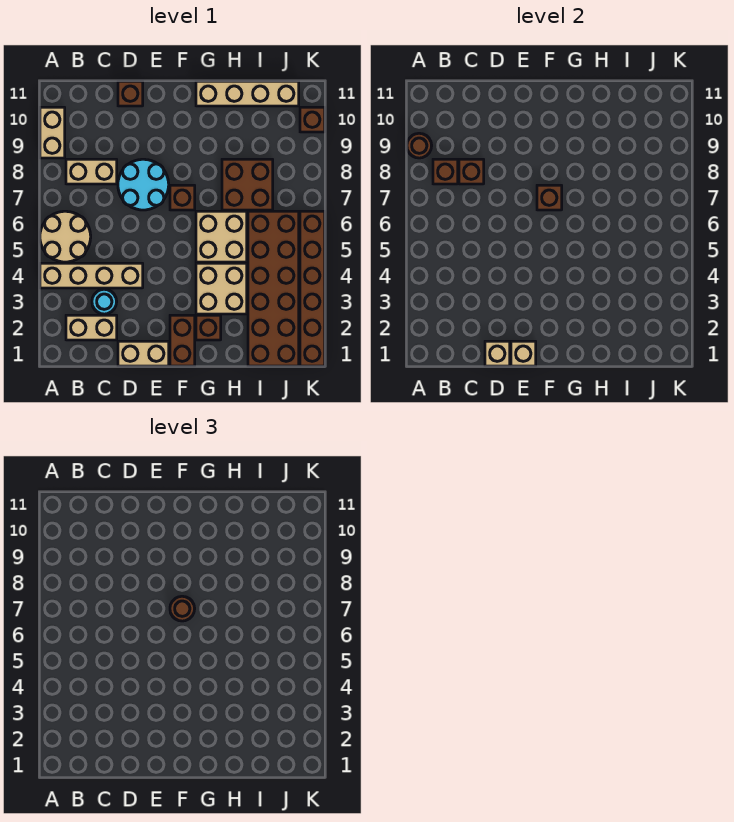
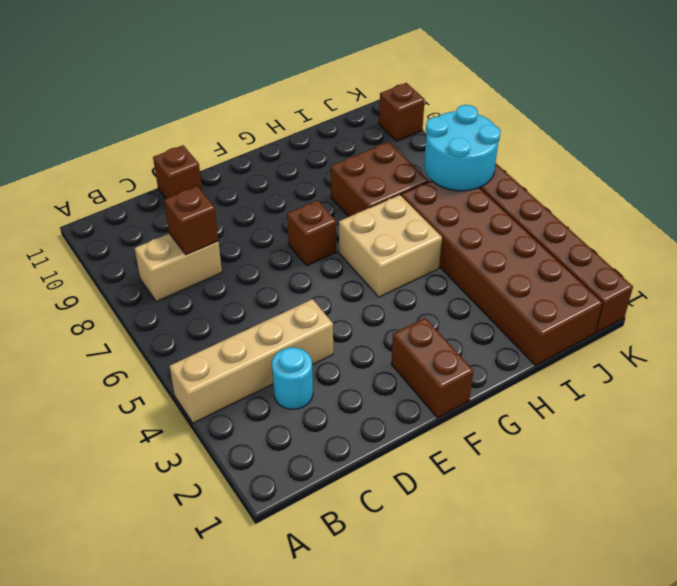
cyan round brick J6:K7 level 2 -> cyan round brick D7:E8 level 1
none -> tan round brick A5:B6 level 1
none -> tan brick A9:A10 level 1
none -> tan brick B2:C2 level 1

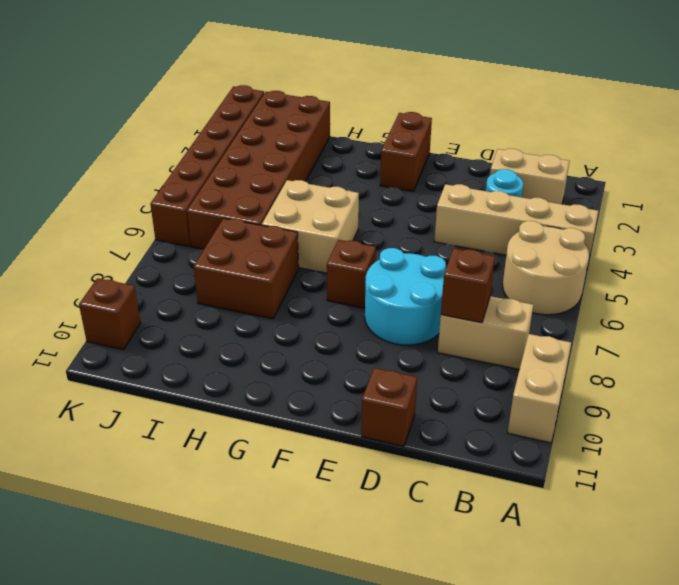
none -> tan brick D1:E1 level 1
none -> brown brick G2 level 1
none -> tan brick G3:H4 level 1

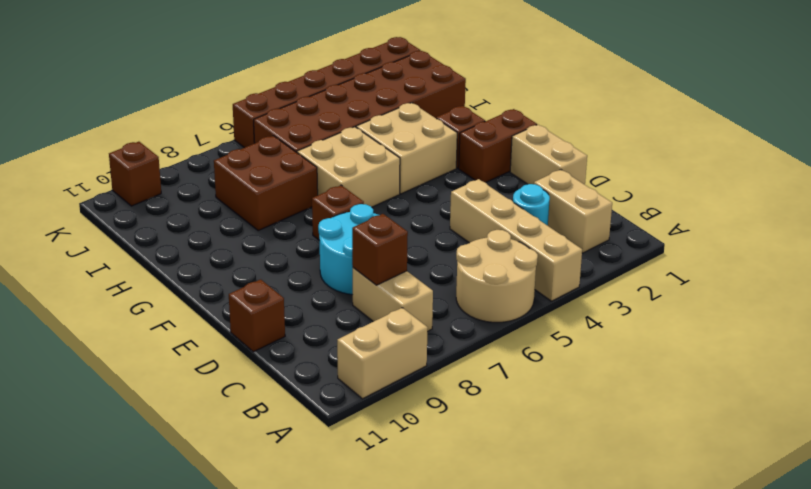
none -> tan brick G11:J11 level 1
none -> brown round brick A9 level 2
none -> brown brick B8 level 2

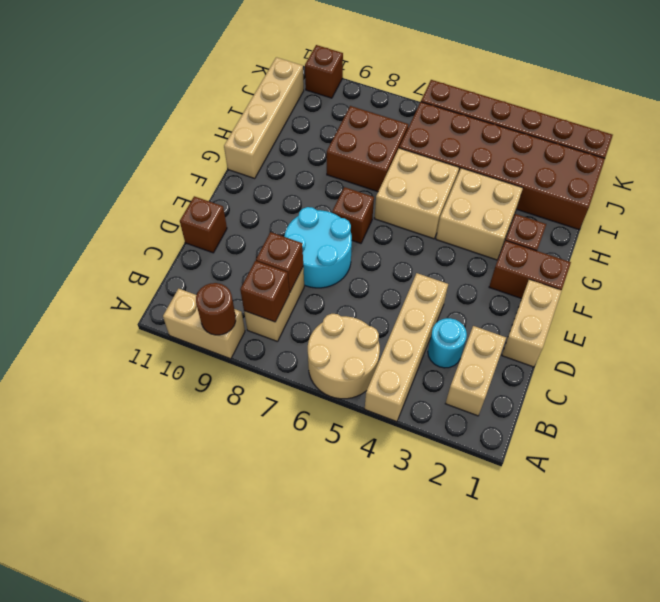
none -> tan brick D1 level 2
none -> tan brick E1 level 2
none -> brown brick F7 level 2

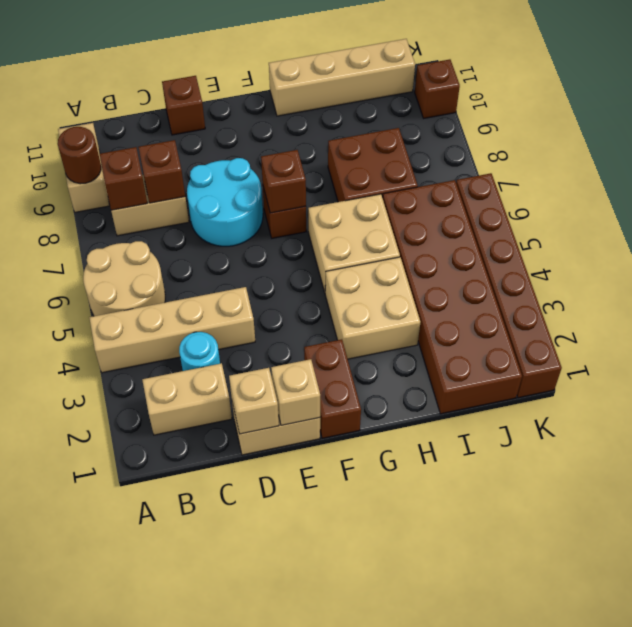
none -> brown brick G2 level 1
none -> brown round brick F7 level 3

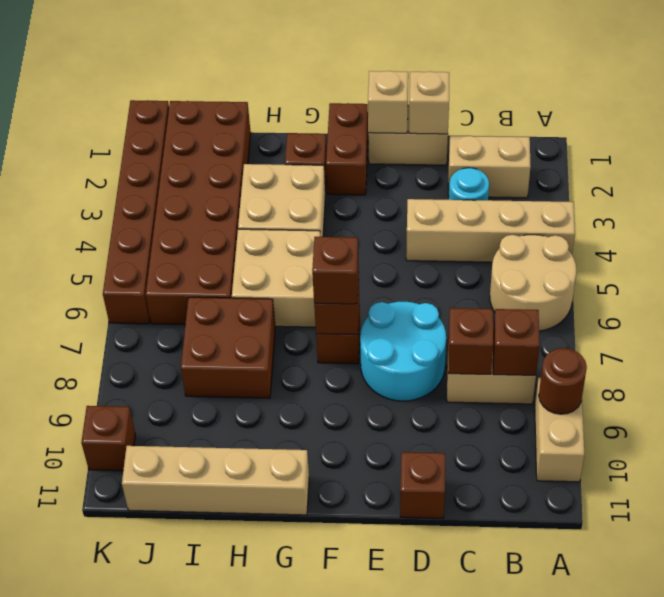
brown brick F7 level 3 -> brown round brick F7 level 3

